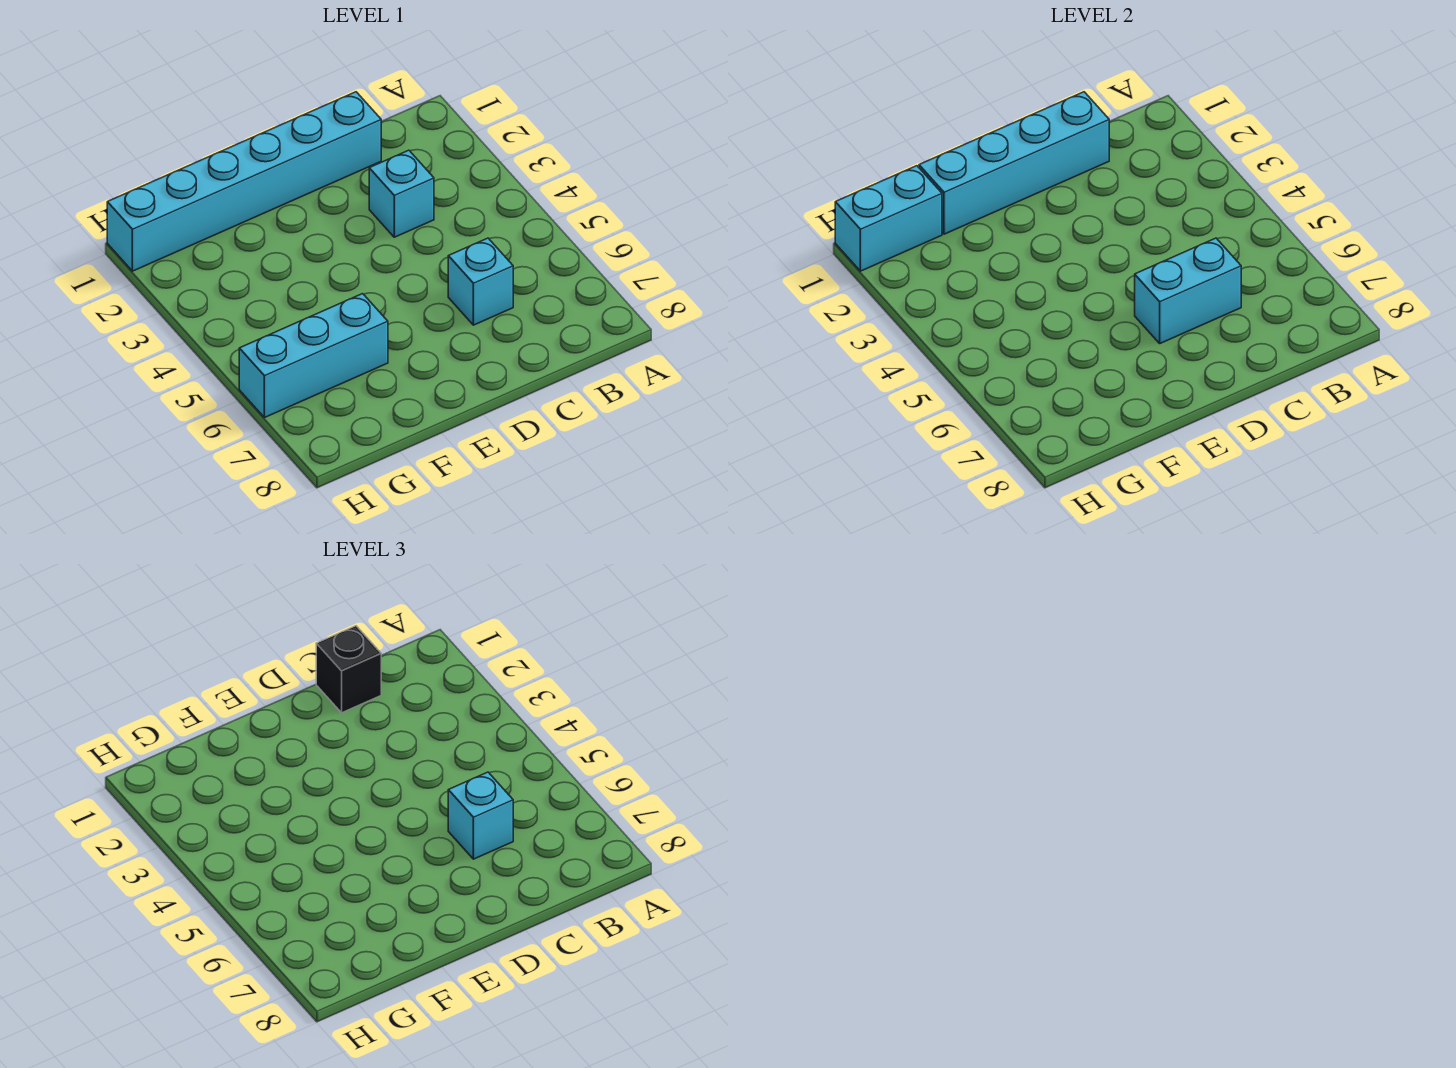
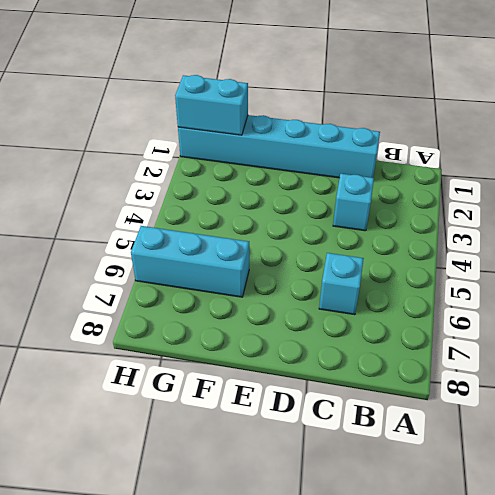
none -> cyan brick C1:F1 level 2
none -> cyan brick C6:D6 level 2

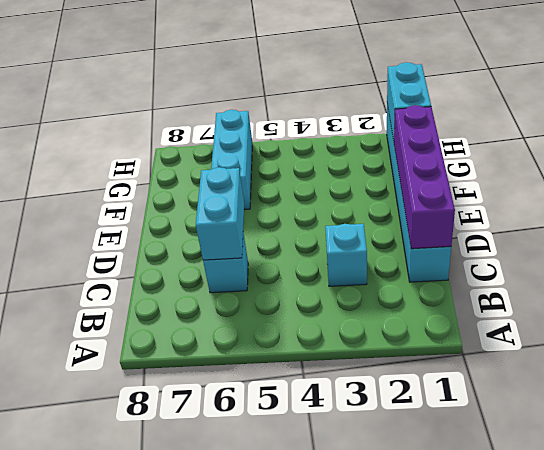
purple brick C1:F1 level 2 -> cyan brick C1:F1 level 2
none -> black brick C1 level 3
none -> cyan brick C6 level 3

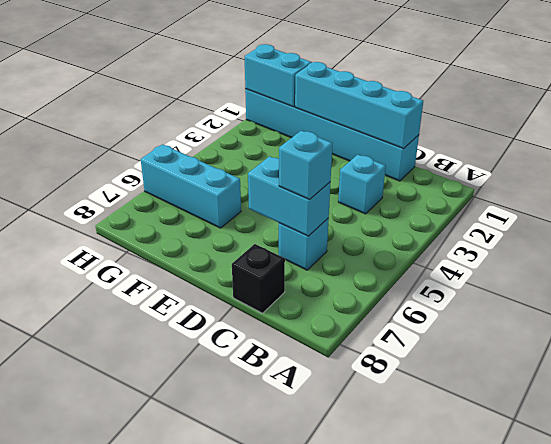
black brick C8 level 1 -> black brick C1 level 3

